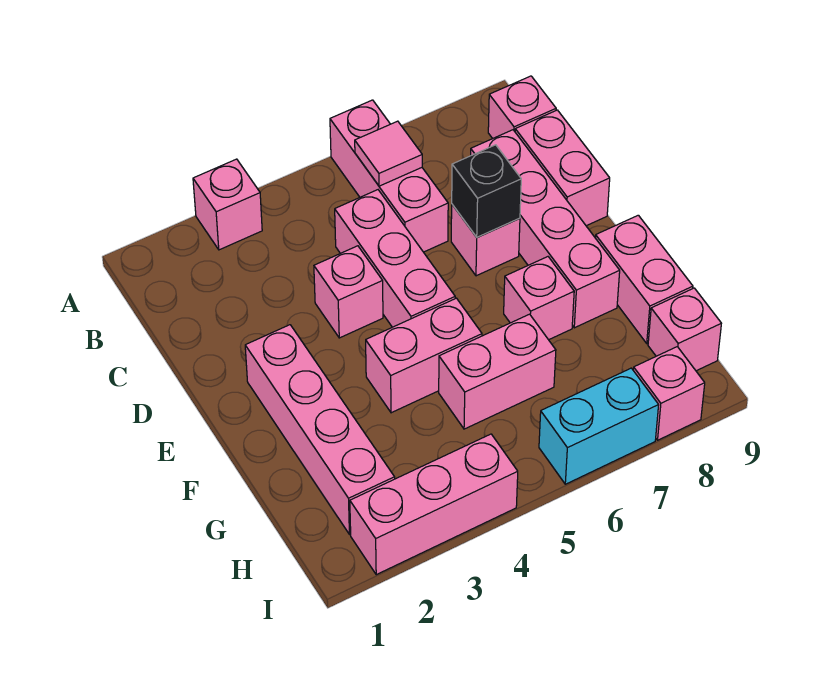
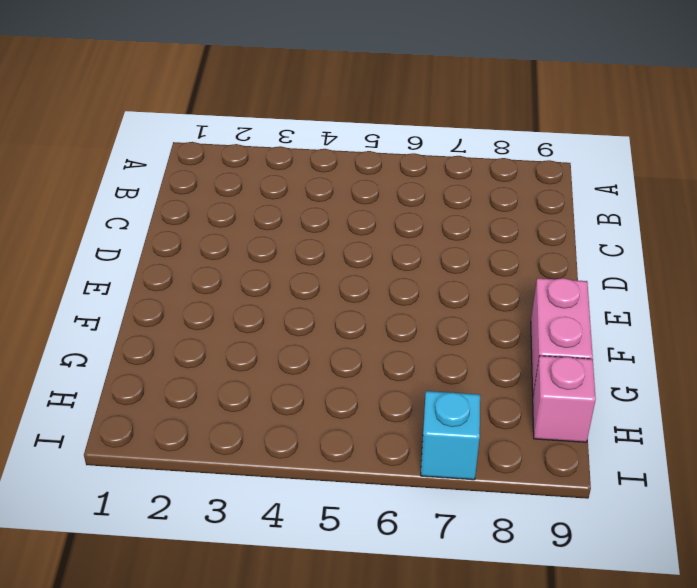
cyan brick I7 level 1 -> cyan brick I6:I7 level 1
none -> pink brick A3 level 1
none -> pink brick A6:C6 level 1
none -> pink brick B9 level 1

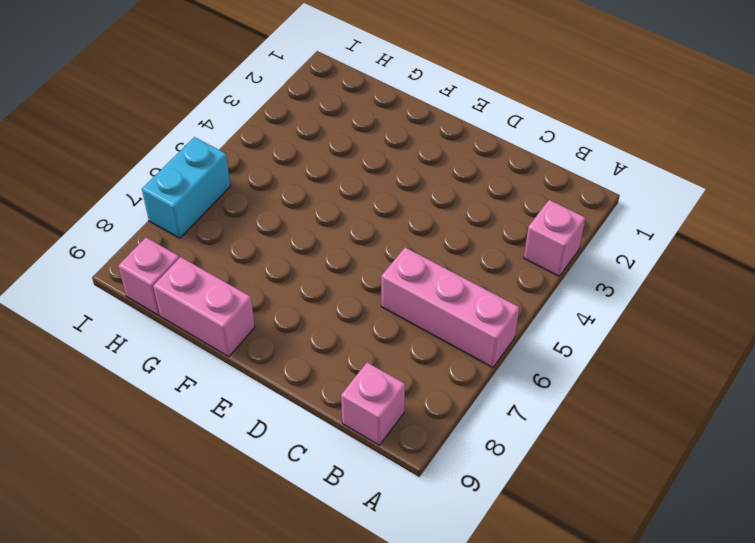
none -> pink brick C5:E5 level 1
none -> pink brick C8:F8 level 1
none -> pink brick C9:D9 level 1

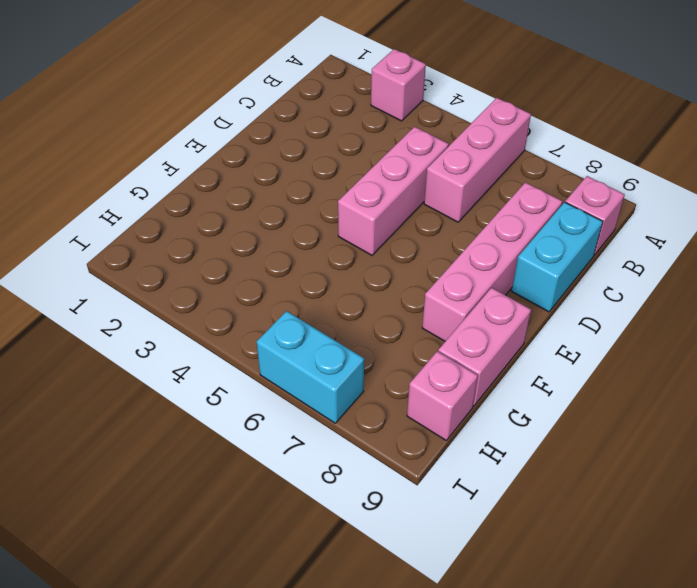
cyan brick C9:D9 level 1 -> pink brick C9:D9 level 1
none -> pink brick D4 level 1
none -> pink brick D7 level 1
none -> pink brick E2:H2 level 1

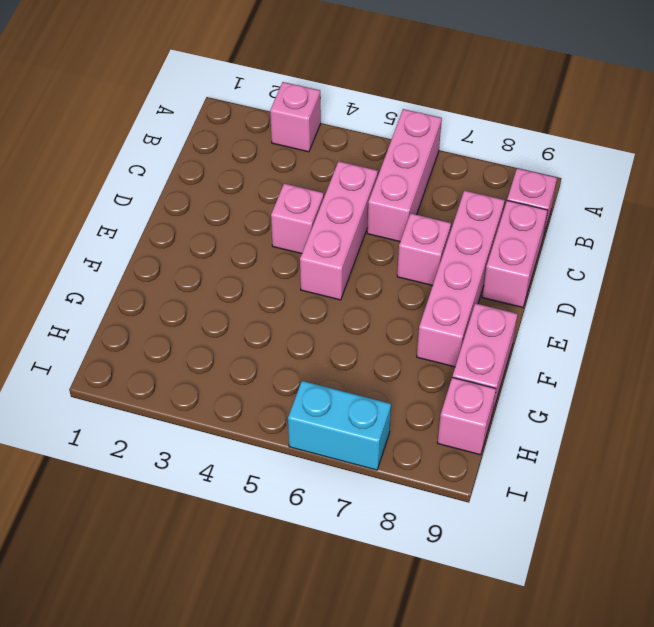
none -> pink brick E2:H2 level 1
none -> pink brick F4:F5 level 1
none -> pink brick F7 level 1

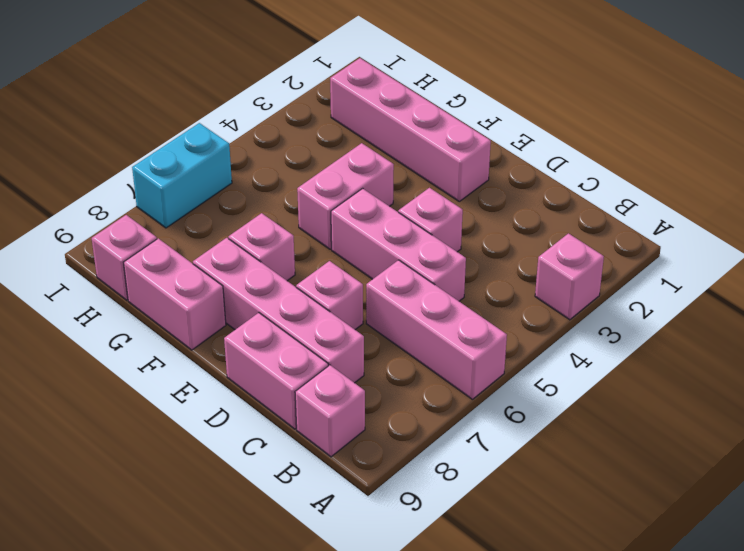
none -> pink brick G5:G6 level 1
none -> pink brick I2:I4 level 1
none -> pink brick I8 level 1

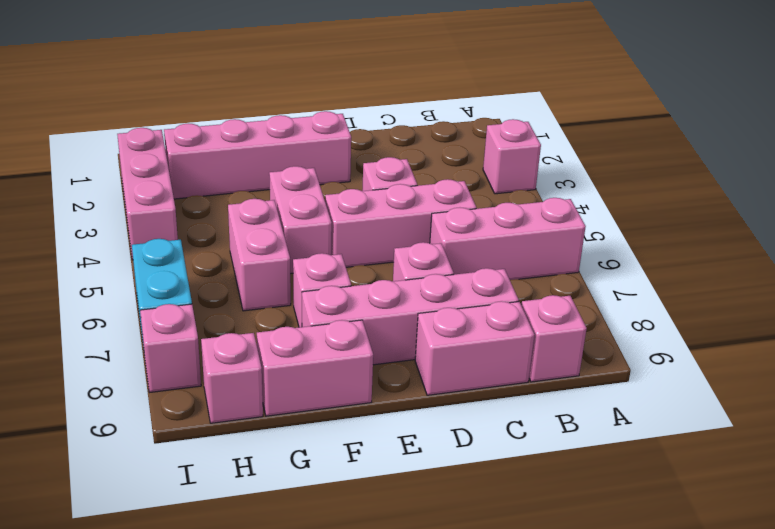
none -> pink tile B6 level 2
none -> black brick D7 level 2

